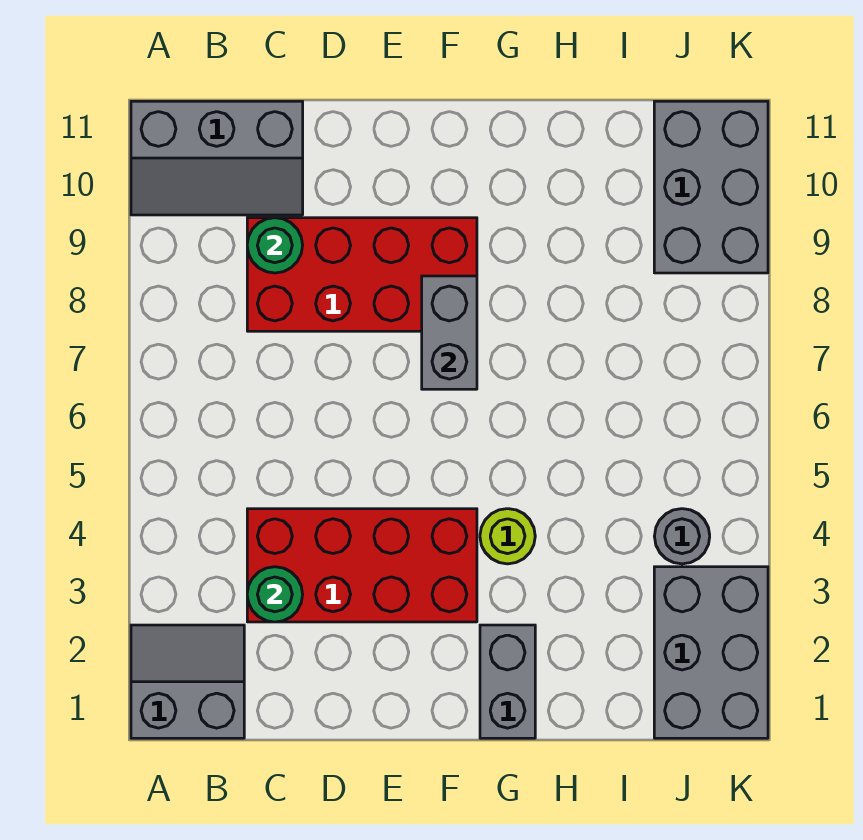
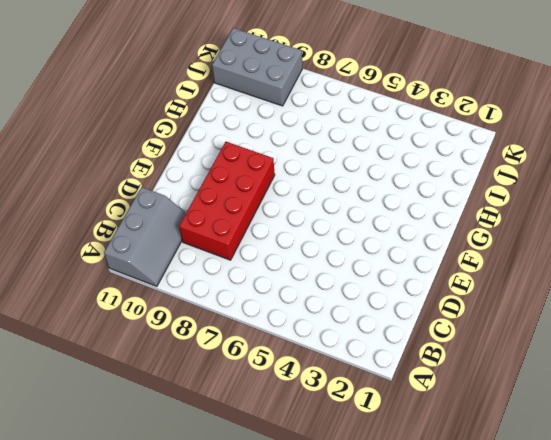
none -> grey slope A1:B2 level 1 top 1
none -> red brick C3:F4 level 1
none -> grey brick G1:G2 level 1

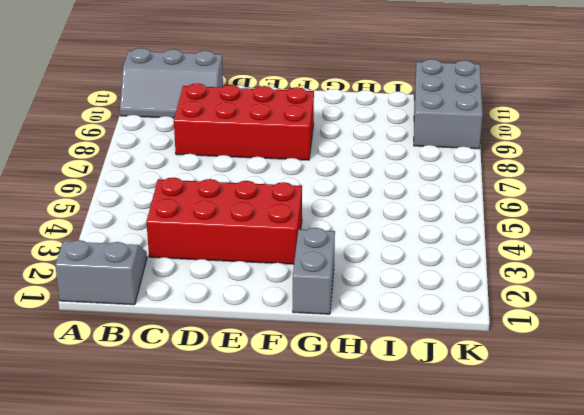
none -> lime round brick G4 level 1
none -> grey brick J1:K3 level 1
none -> grey round brick J4 level 1

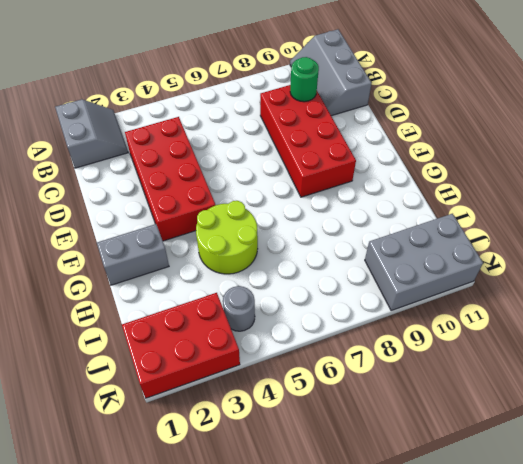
lime round brick G4:H5 level 1 -> lime round brick G4 level 1
red brick J1:K3 level 1 -> grey brick J1:K3 level 1
none -> green round brick C3 level 2
none -> grey brick F7:F8 level 2

